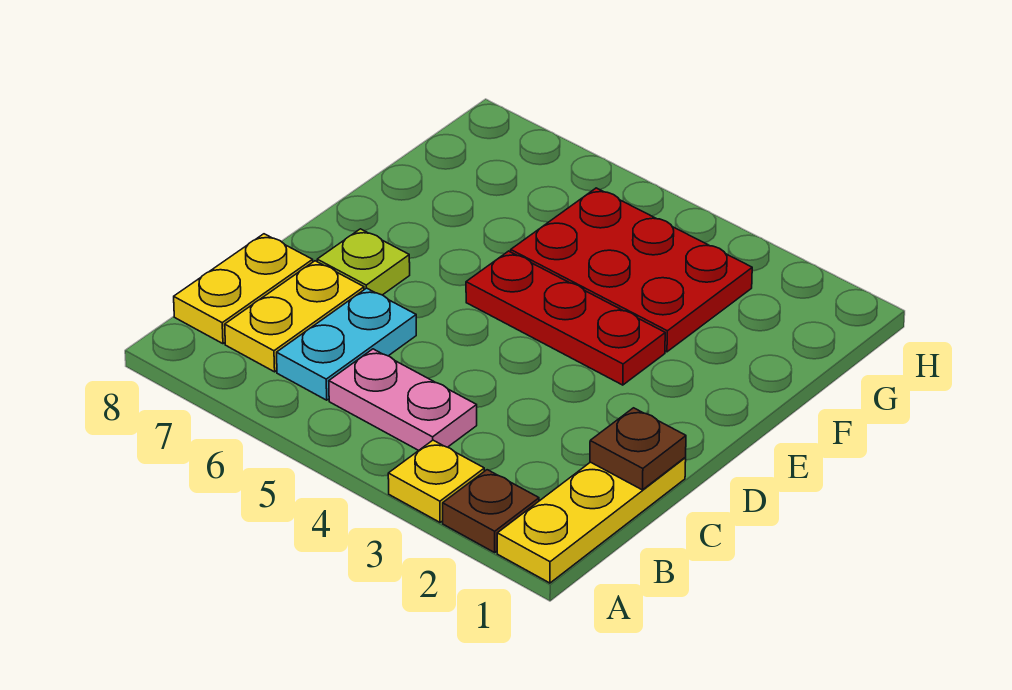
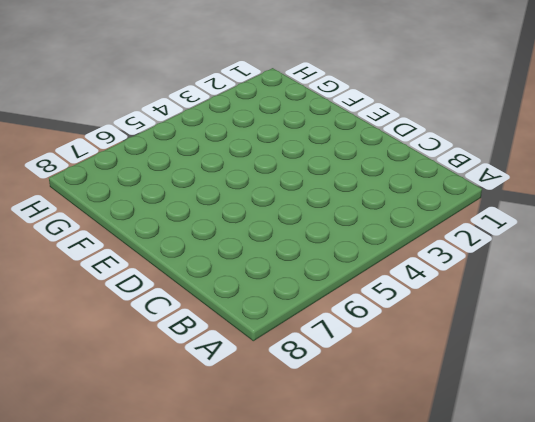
none -> yellow plate A1:C1 level 1
none -> brown plate A2 level 1

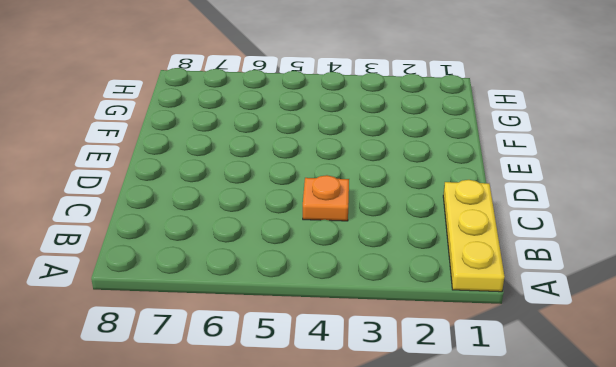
orange plate C4 level 1 -> none
none -> brown plate A2 level 1
none -> yellow plate A3 level 1

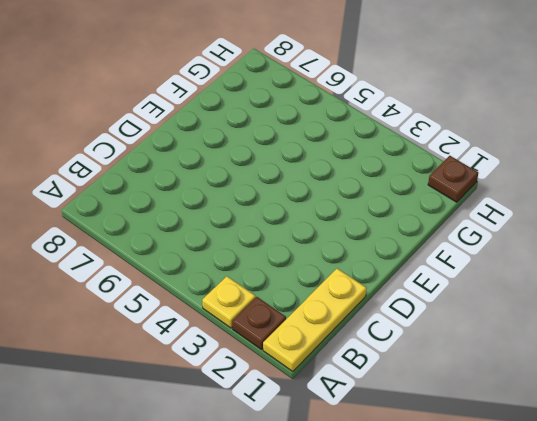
brown plate H1 level 1 -> brown plate C1 level 2
none -> pink plate B4:B5 level 1
none -> cyan plate B6:C6 level 1

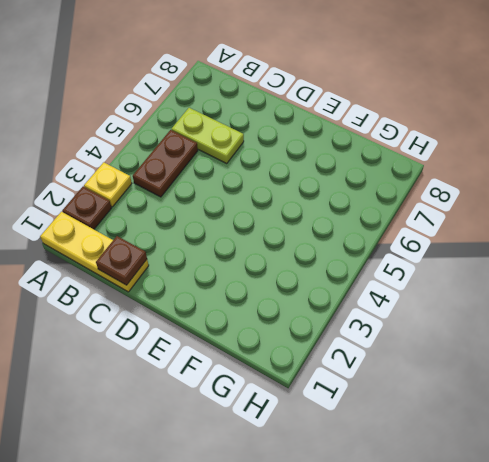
brown plate B4:B5 level 1 -> pink plate B4:B5 level 1
lime plate B6:C6 level 1 -> cyan plate B6:C6 level 1
none -> yellow plate B7:C7 level 1
none -> yellow plate B8:C8 level 1

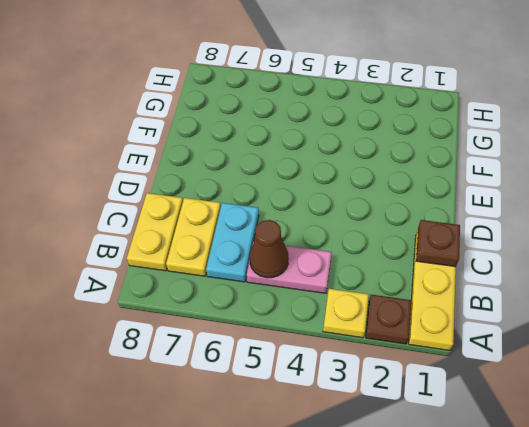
brown cone B5 level 2 -> none
none -> lime plate D7 level 1
none -> red plate E3:E5 level 1

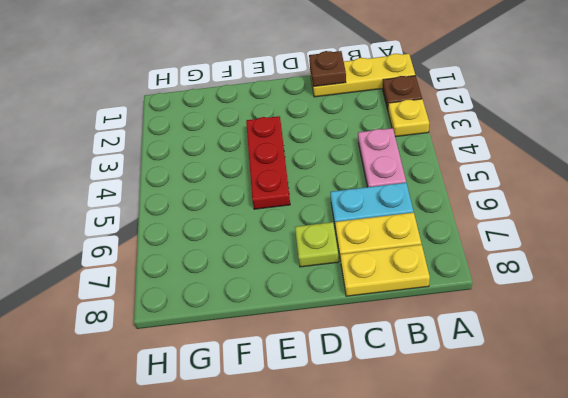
none -> red plate F3:G5 level 1

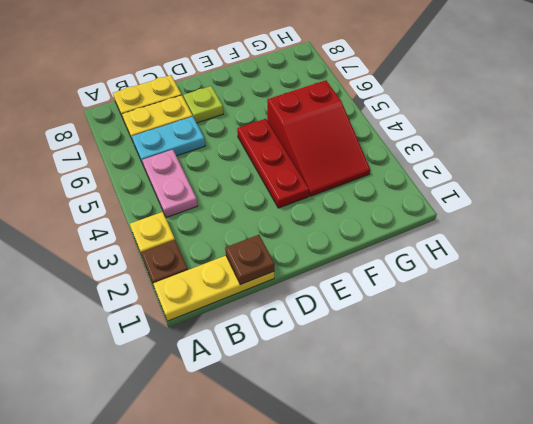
red slope F3:G5 level 1 top 5 -> red plate F3:G5 level 1

